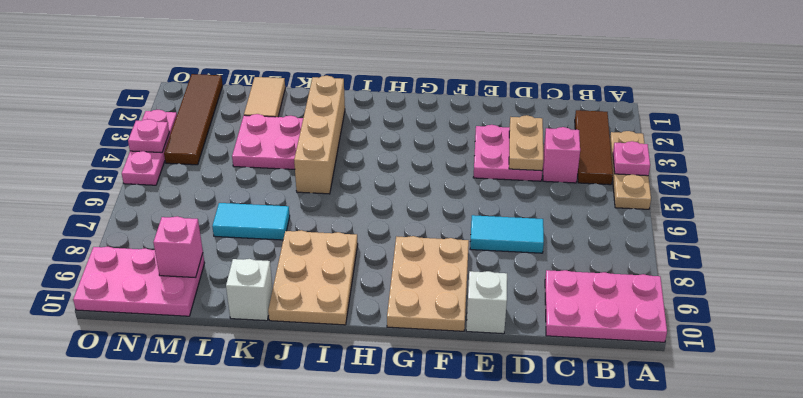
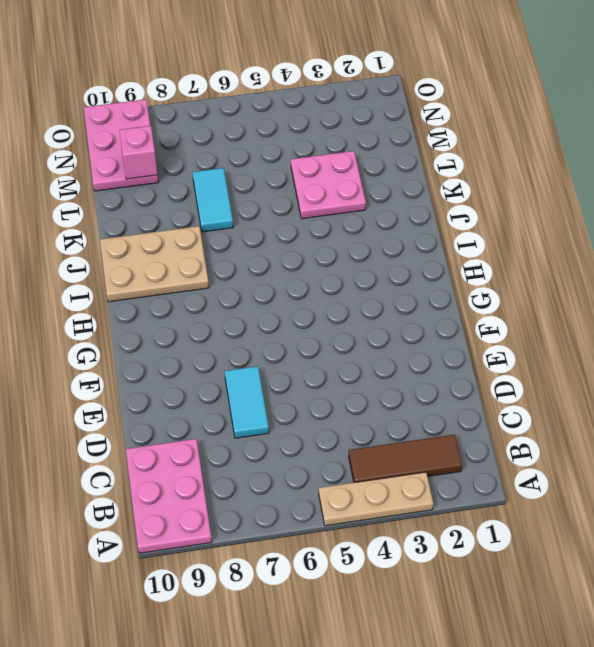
none -> pink brick C4 level 1
none -> pink plate D3:E4 level 1
none -> white brick E10 level 1

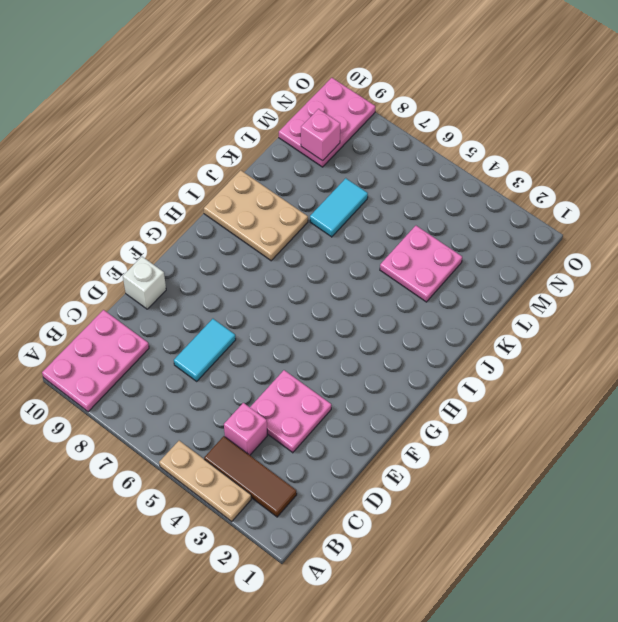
none -> tan plate F8:G10 level 1
none -> tan brick J2:J5 level 1
none -> white brick K10 level 1

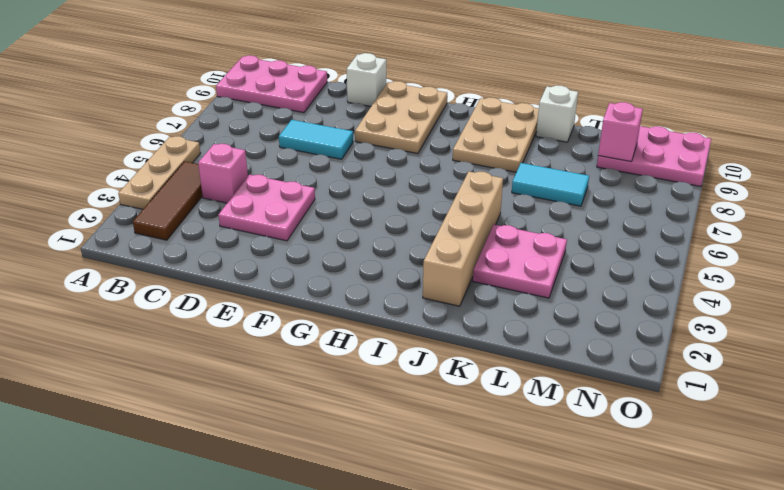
none -> tan tile L1:L2 level 1
none -> brown tile N1:N4 level 1
none -> pink plate O3:O5 level 1

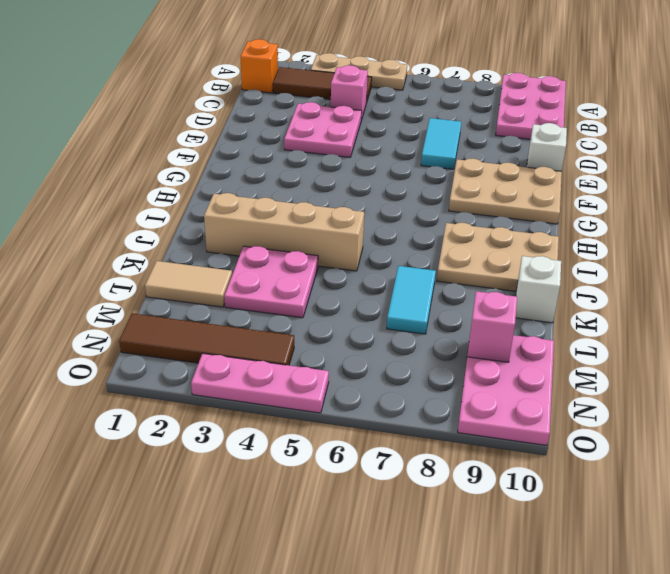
orange brick B1 level 1 -> none
none -> pink plate A4 level 2
none -> tan plate D3:D4 level 2
none -> pink plate O4 level 2

